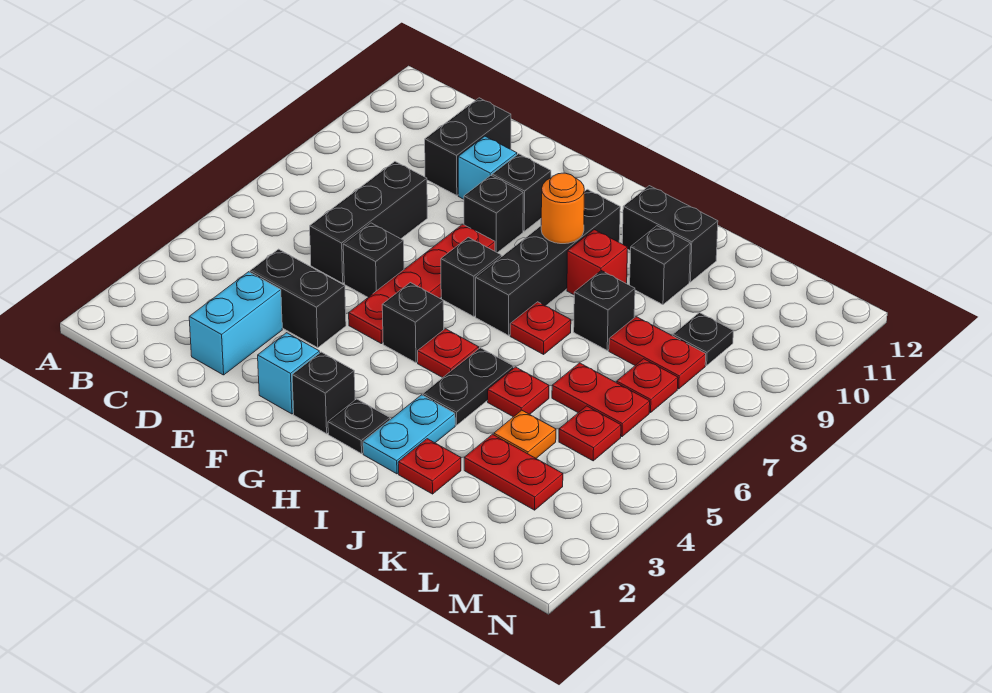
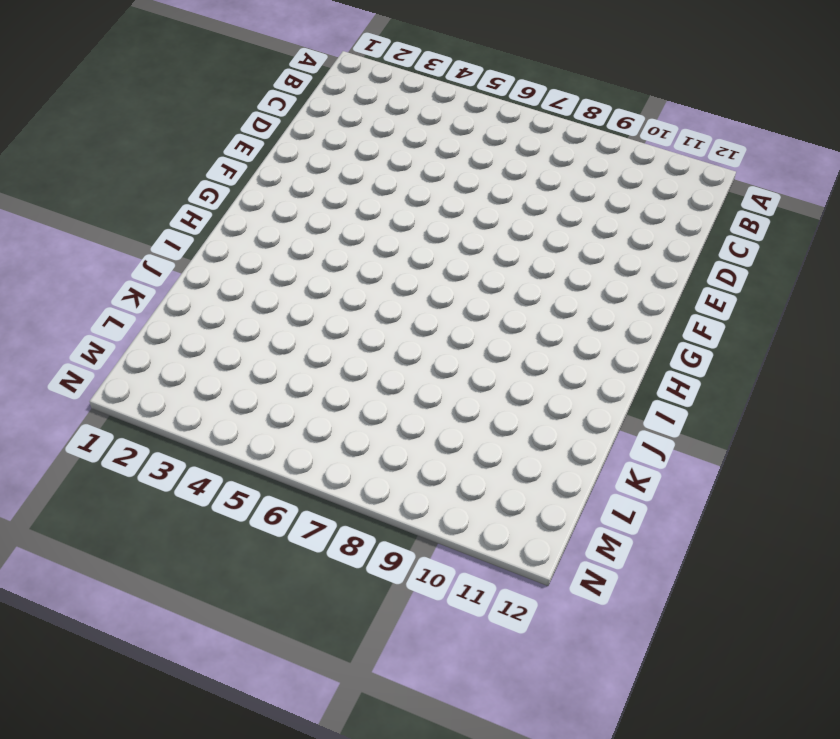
none -> cyan brick D2:D3 level 1
none -> black brick D4:E4 level 1
none -> black brick D6:D8 level 1
none -> black brick D10:D11 level 1

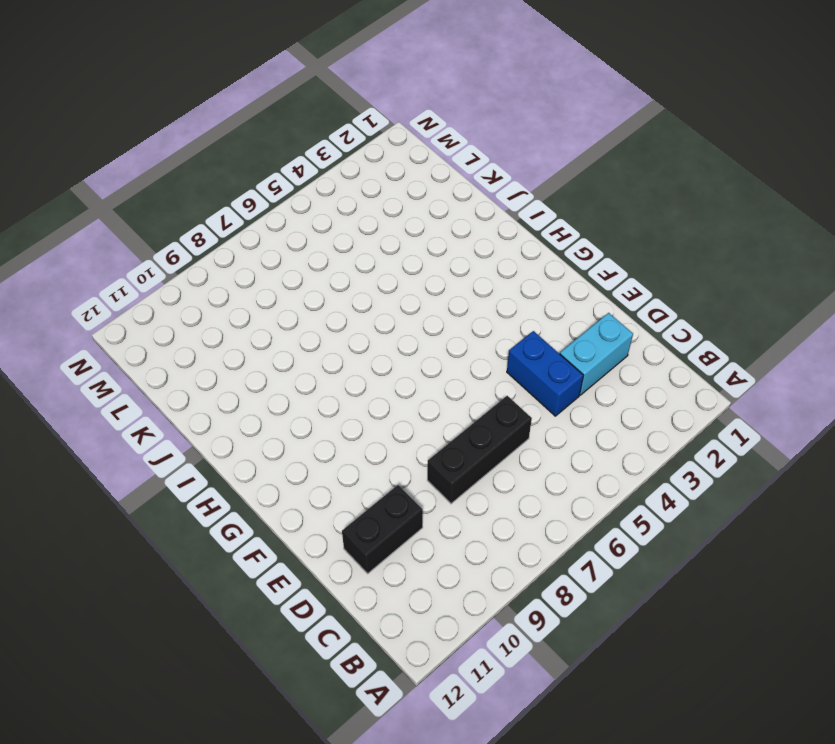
blue brick D4:E4 level 1 -> black brick D4:E4 level 1
none -> black brick E6 level 1
none -> cyan brick E10 level 1
none -> cyan brick F2 level 1
none -> red plate F5:F8 level 1

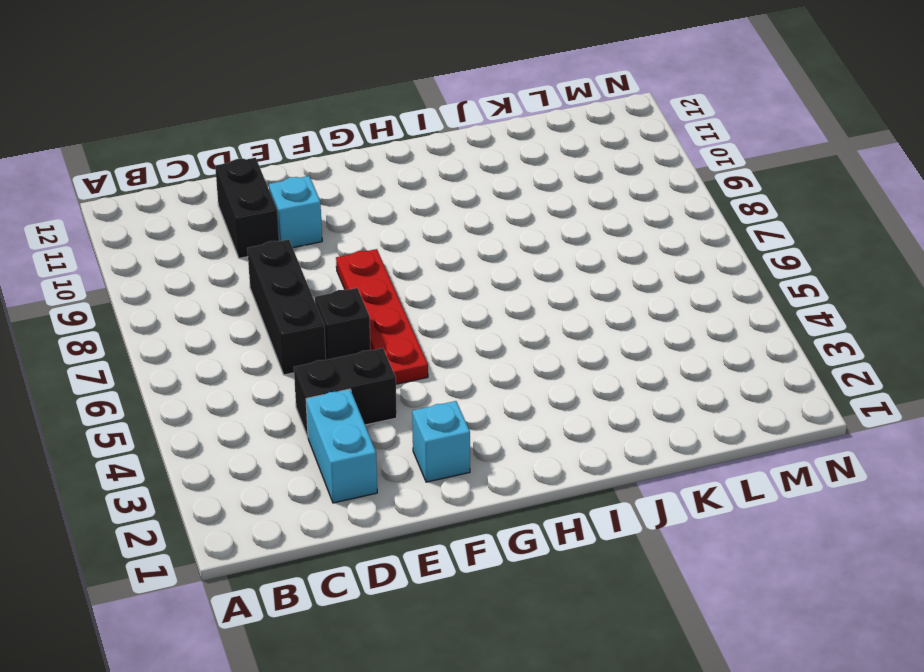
none -> black brick F9 level 1
none -> black brick F10 level 1
none -> black brick G2 level 1
none -> black brick G5 level 1

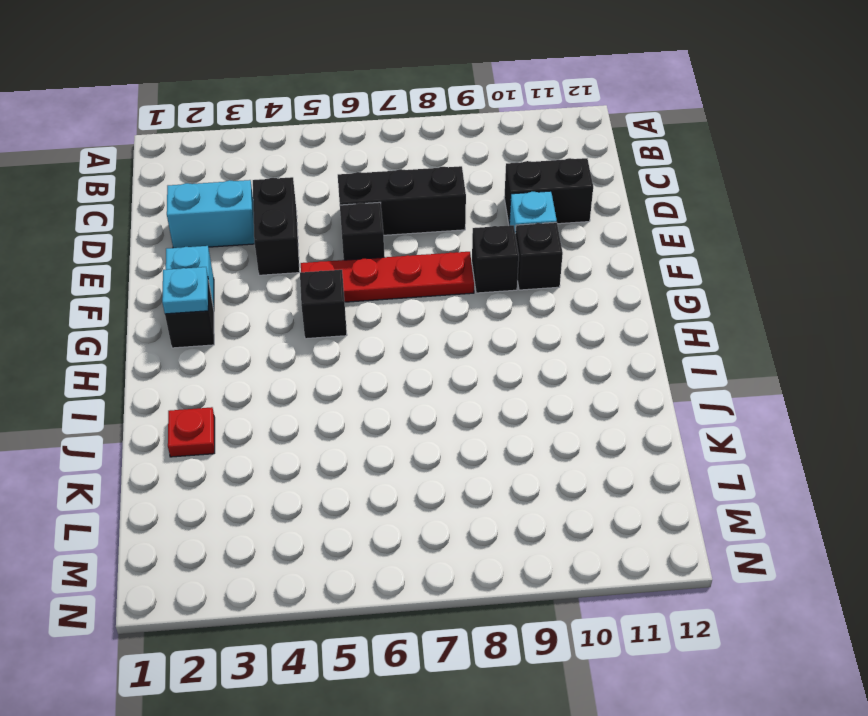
cyan plate G2 level 2 -> none
none -> black brick G7 level 1
none -> black plate H2 level 1
none -> red plate H5 level 1
none -> black brick H7:H10 level 1

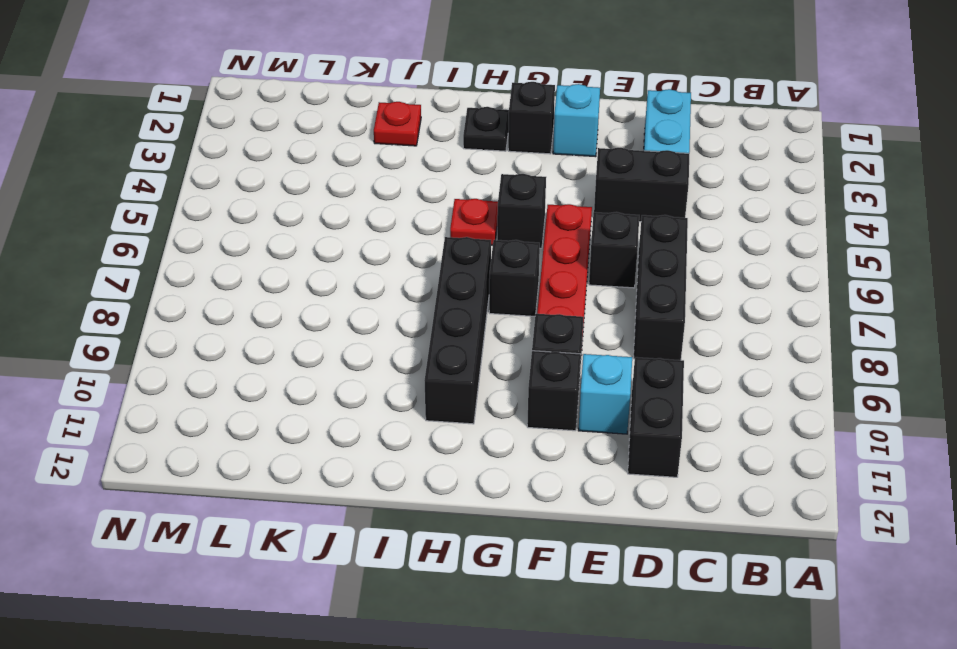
none -> cyan plate I2:I3 level 1
none -> black plate I4:I5 level 1
none -> red plate I7 level 1
none -> red brick I9 level 1

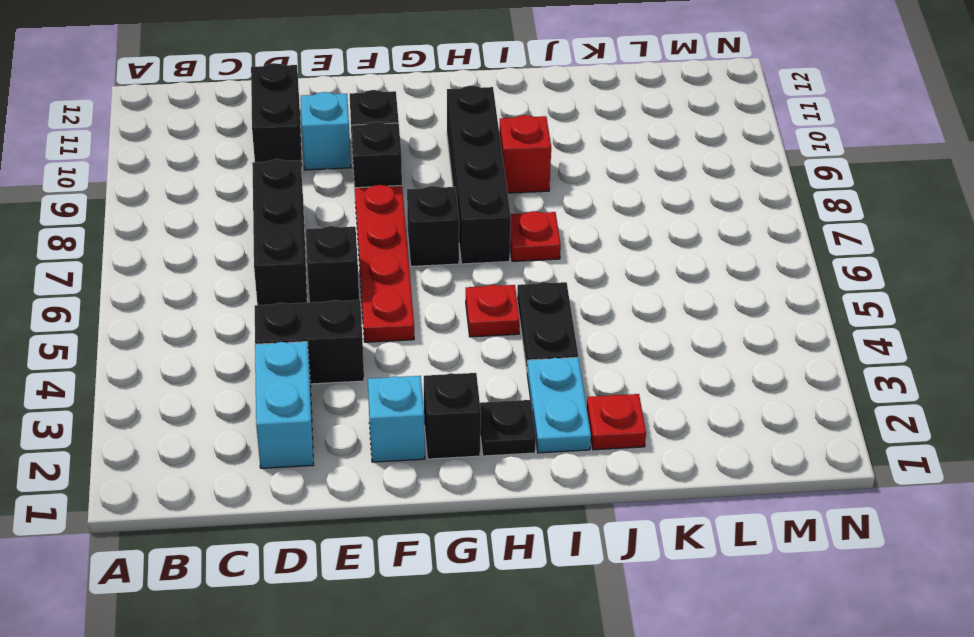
none -> black brick G5 level 1
none -> black brick I11:J11 level 1
none -> red plate J5 level 1
none -> black brick J8 level 1

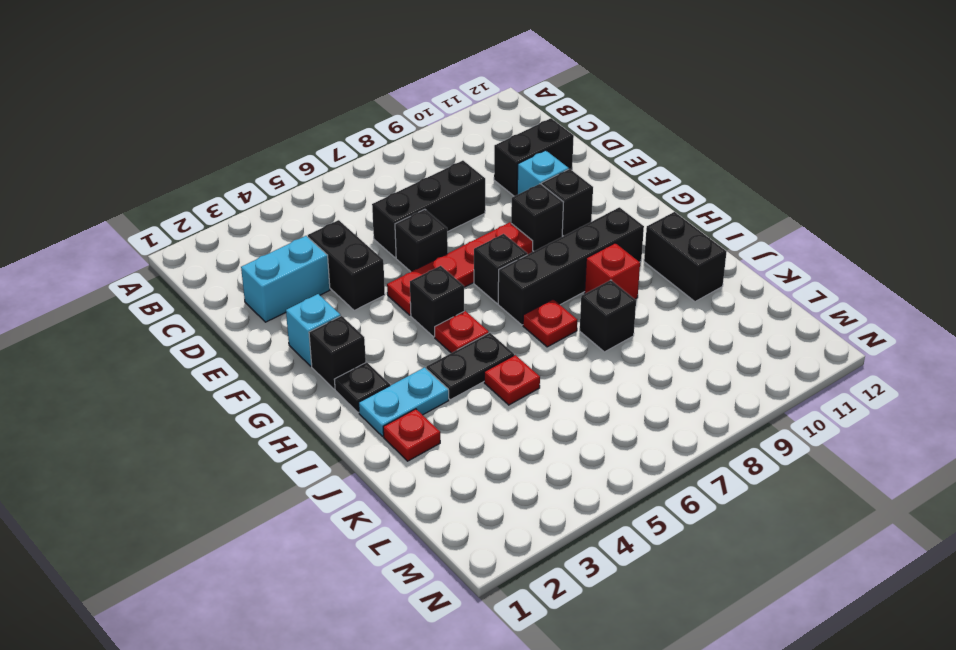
none -> black brick J10 level 1
none -> red plate K3:L3 level 1
none -> orange plate K4 level 1
none -> red plate K6:L6 level 1

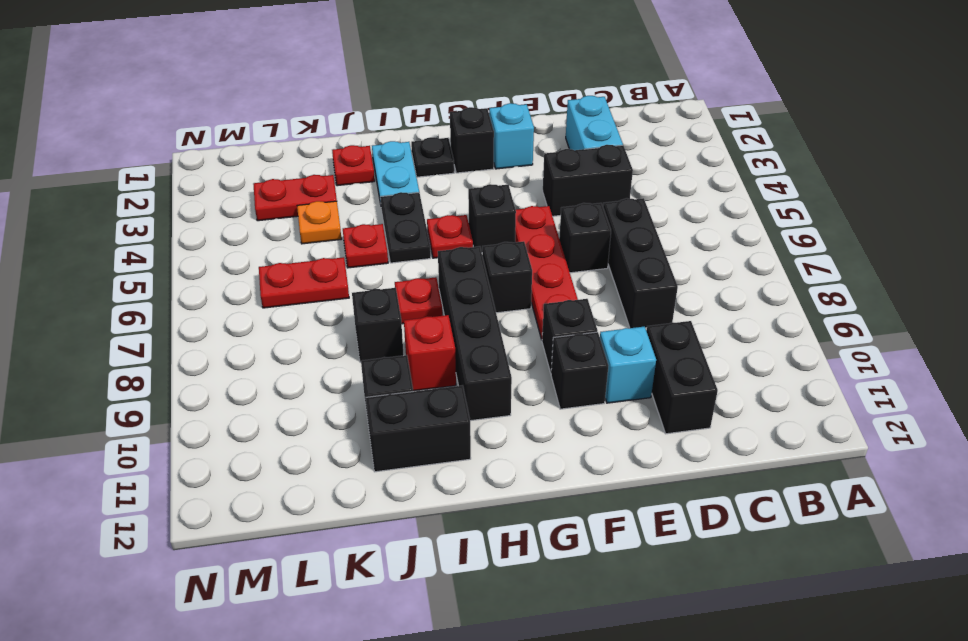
none -> red plate K8:L8 level 1
none -> red plate L5 level 1
none -> red plate L7 level 1
none -> black plate L9 level 1

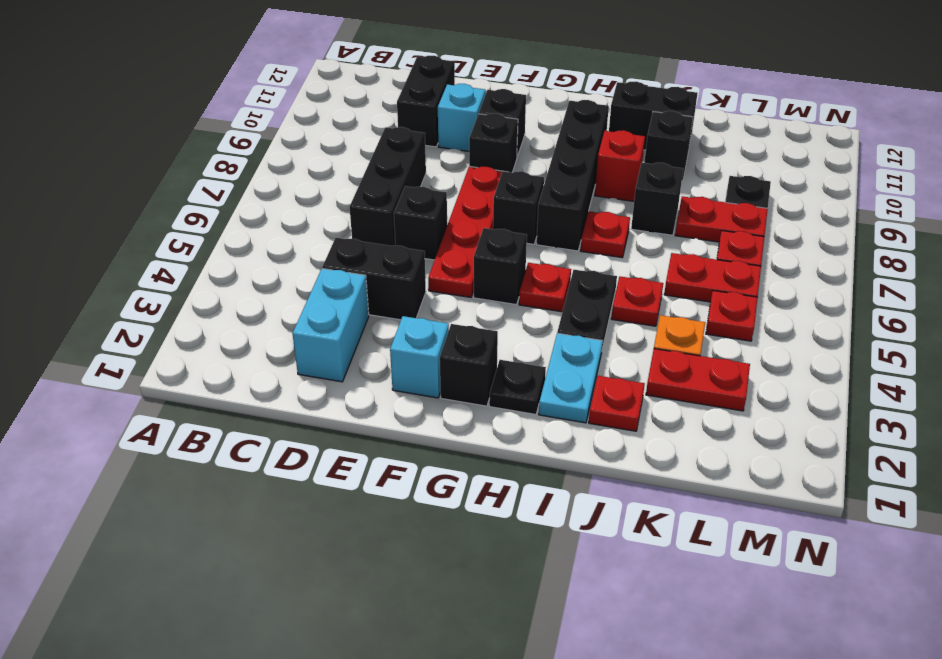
none -> orange round brick H9 level 2

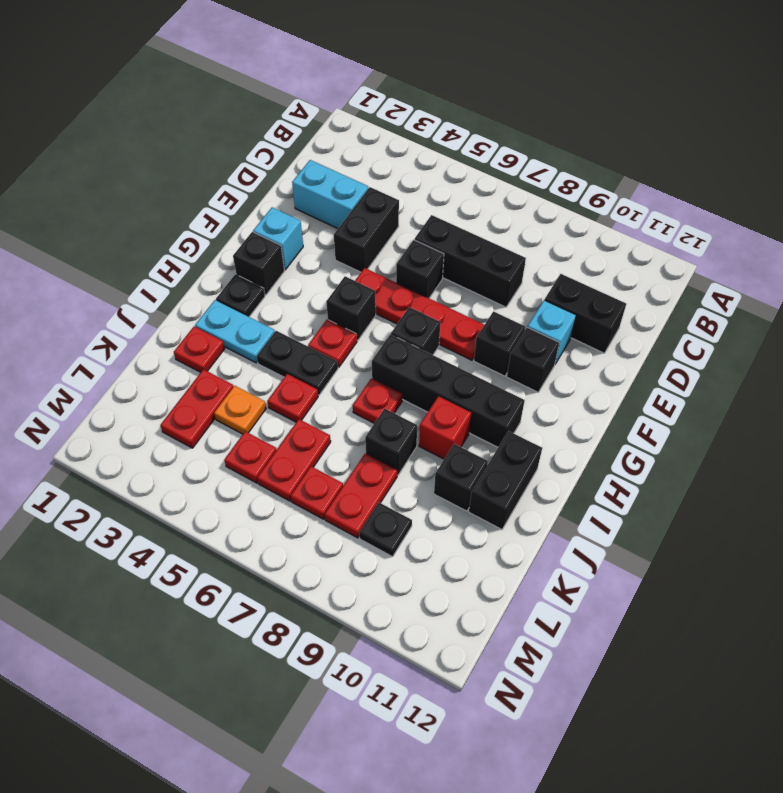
none -> orange round brick H9 level 2

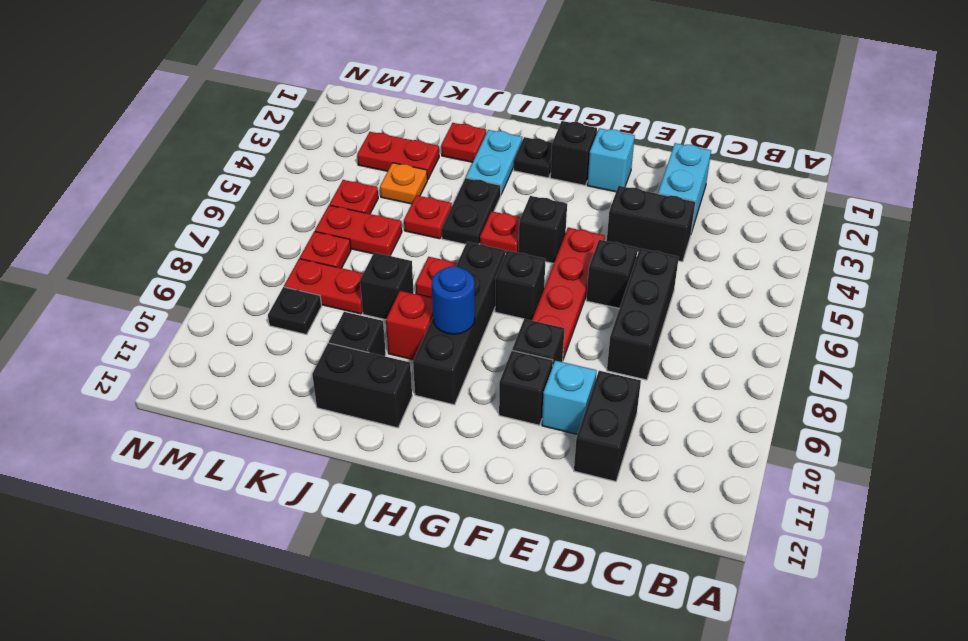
blue round brick H9 level 2 -> orange round brick H9 level 2

